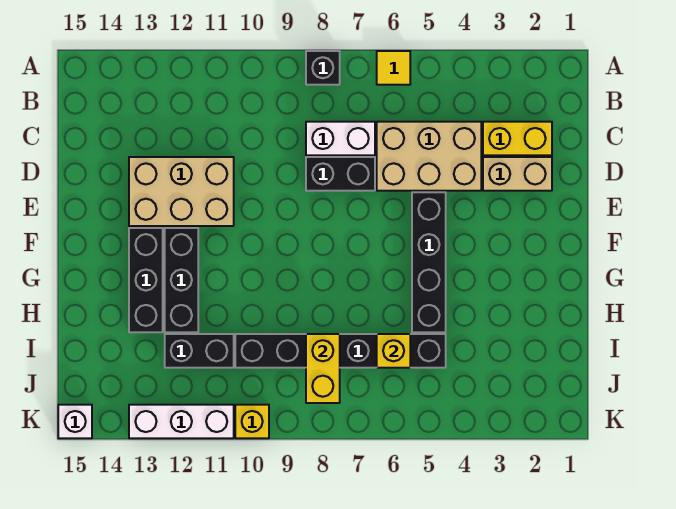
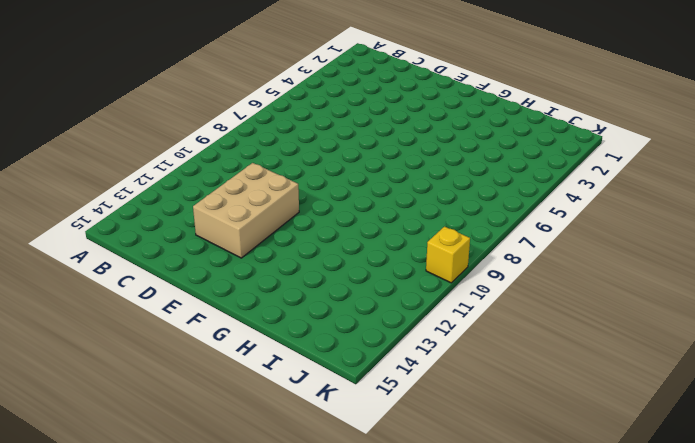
none -> yellow tile A6 level 1
none -> black brick A8 level 1
none -> yellow brick C2:C3 level 1

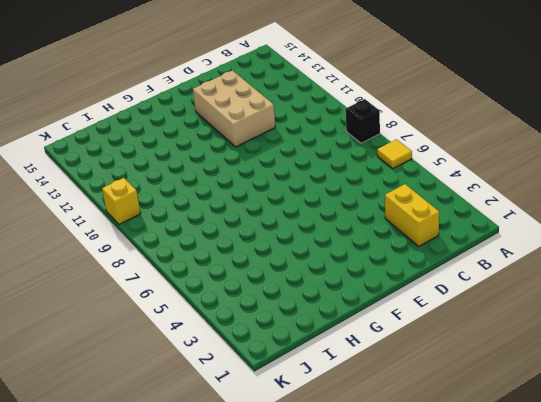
none -> tan brick C4:D6 level 1
none -> white brick C7:C8 level 1
none -> tan brick D2:D3 level 1

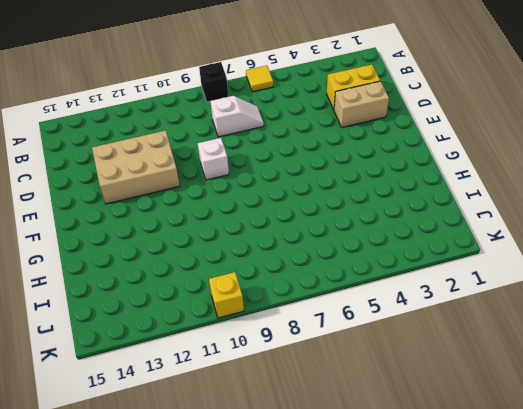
white slope C7:C8 level 1 top 8 -> white brick C7:C8 level 1
white brick E9 level 1 -> white brick K15 level 1
none -> tan brick C4:D6 level 1
none -> black brick D7:D8 level 1
none -> black brick E5:H5 level 1

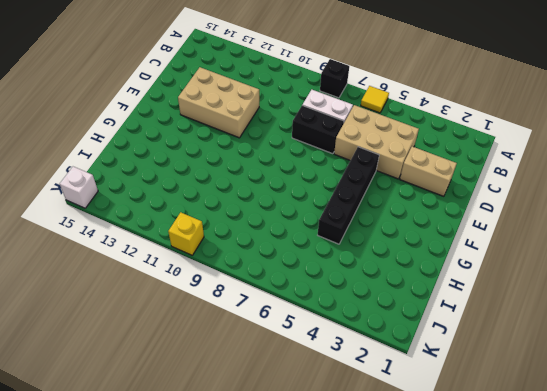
none -> yellow brick C2:C3 level 1
none -> black brick F12:H12 level 1
none -> black brick F13:H13 level 1

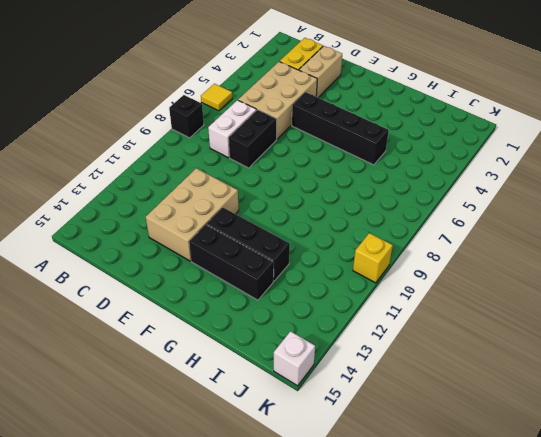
none -> black brick I5:I10 level 1
none -> black brick I11:I12 level 1
none -> white brick K11:K13 level 1

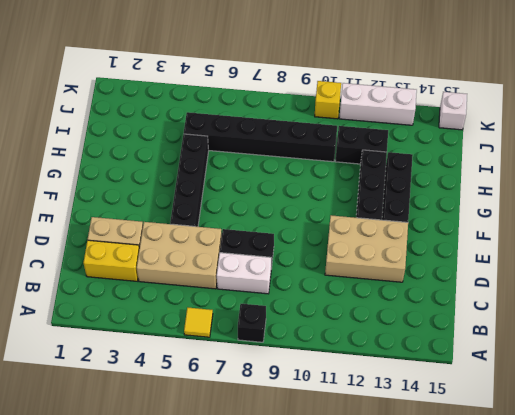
none -> yellow brick I6 level 2
none -> yellow brick I8:J8 level 2

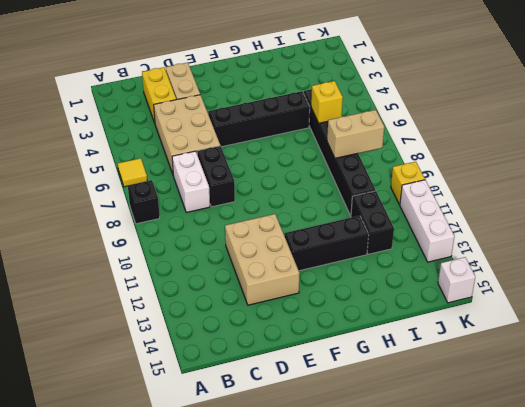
tan brick I8:J8 level 2 -> yellow brick I8:J8 level 2
none -> black brick F13:H13 level 1

